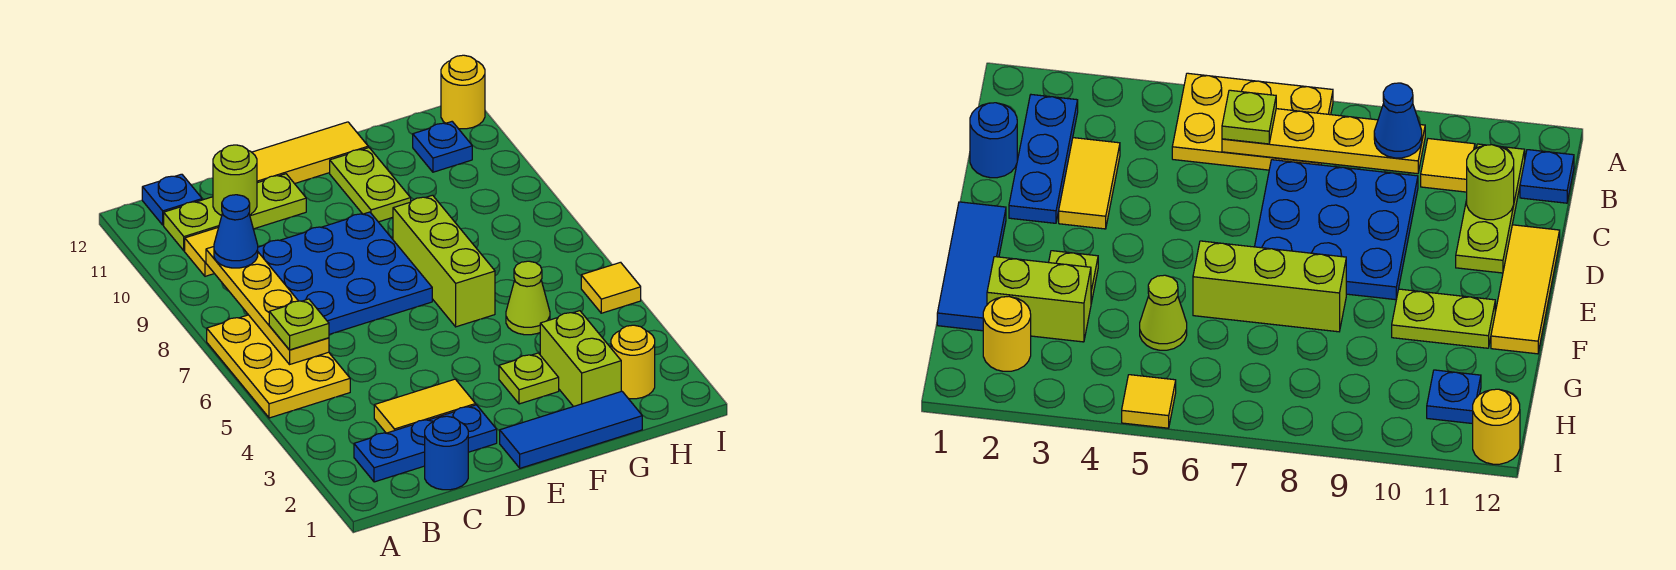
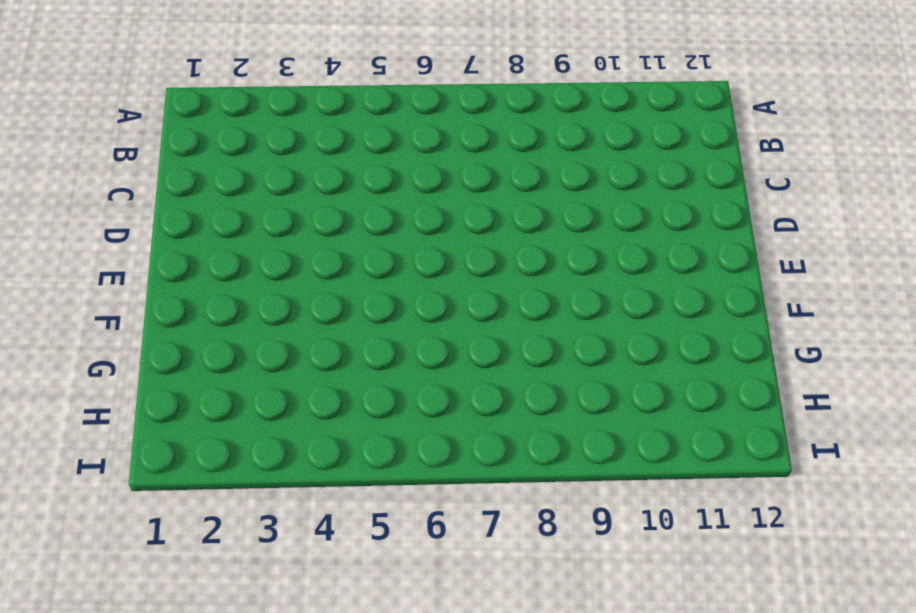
none -> yellow plate A5:B7 level 1
none -> blue plate B2:D2 level 1
none -> yellow tile B10 level 1

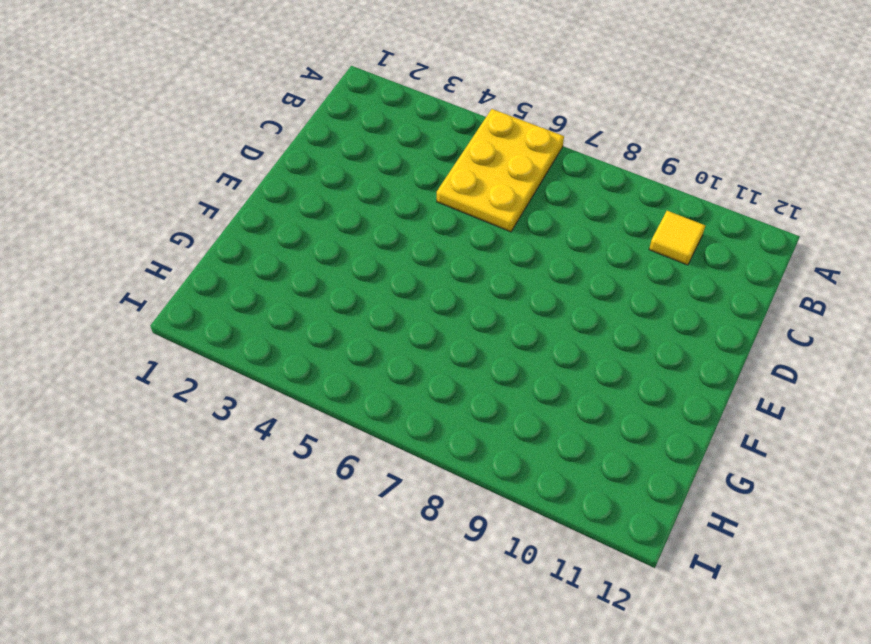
yellow plate A5:C6 level 1 -> yellow plate A5:B7 level 1
none -> blue plate B2:D2 level 1
none -> lime plate B11:D11 level 1
none -> blue plate B12 level 1

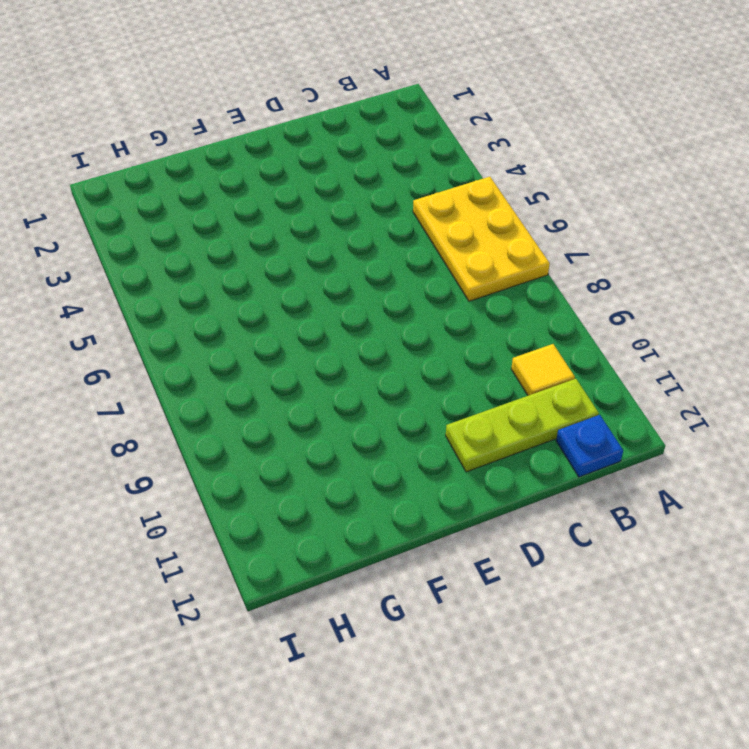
none -> blue plate B2:D2 level 1
none -> blue round brick C1 level 1
none -> yellow tile C3:D3 level 1

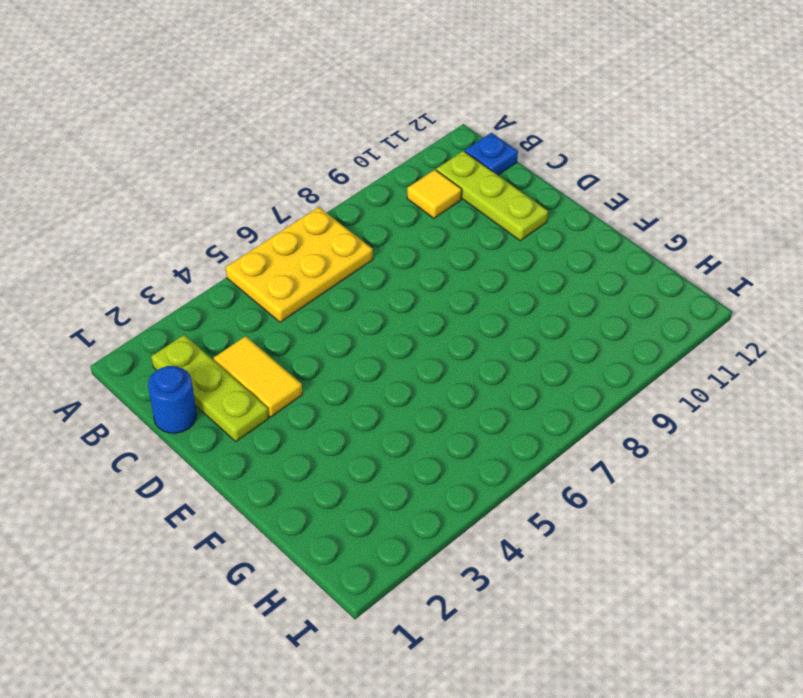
lime plate B2:D2 level 1 -> blue plate B2:D2 level 1
none -> blue plate C7:E9 level 1
none -> yellow tile D12:F12 level 1
none -> blue tile E1:G1 level 1

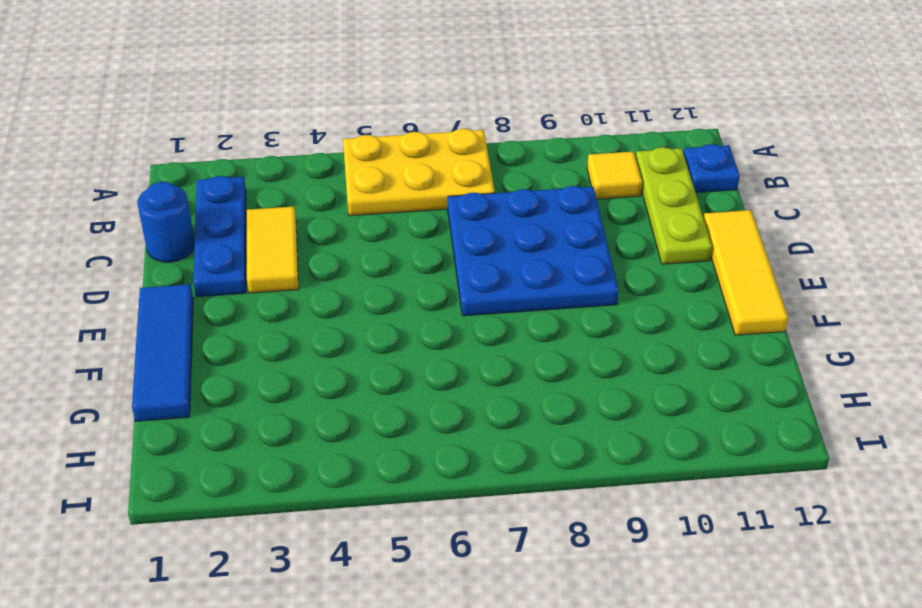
none -> lime plate F3 level 1
none -> lime brick F6:F8 level 1
none -> lime plate F10:F11 level 1

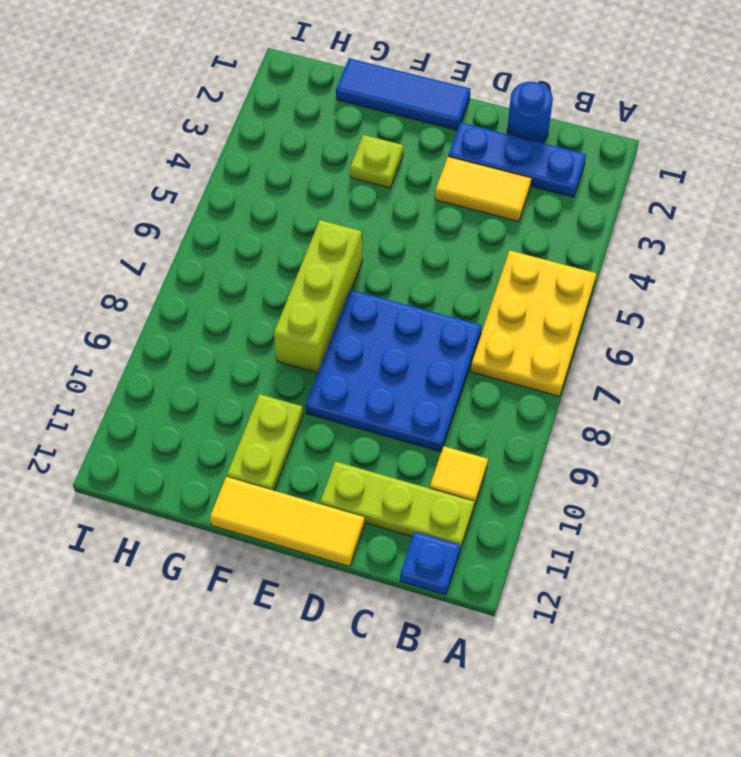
none -> lime brick G2:G3 level 1
none -> lime cone G5 level 1
none -> yellow round brick H2 level 1

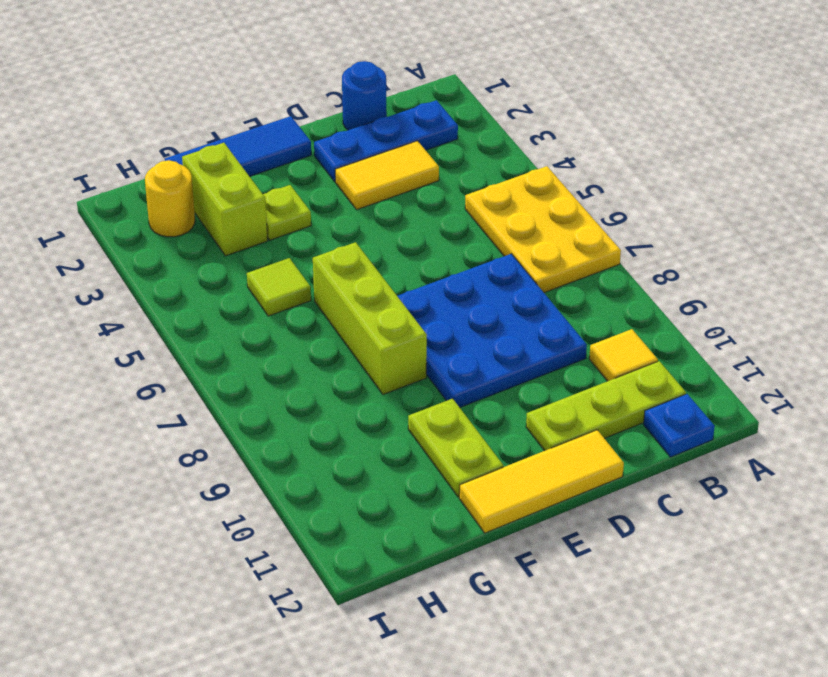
lime tile G5 level 1 -> lime cone G5 level 1
none -> blue plate H11 level 1
none -> yellow tile I5 level 1
none -> yellow round brick I12 level 1

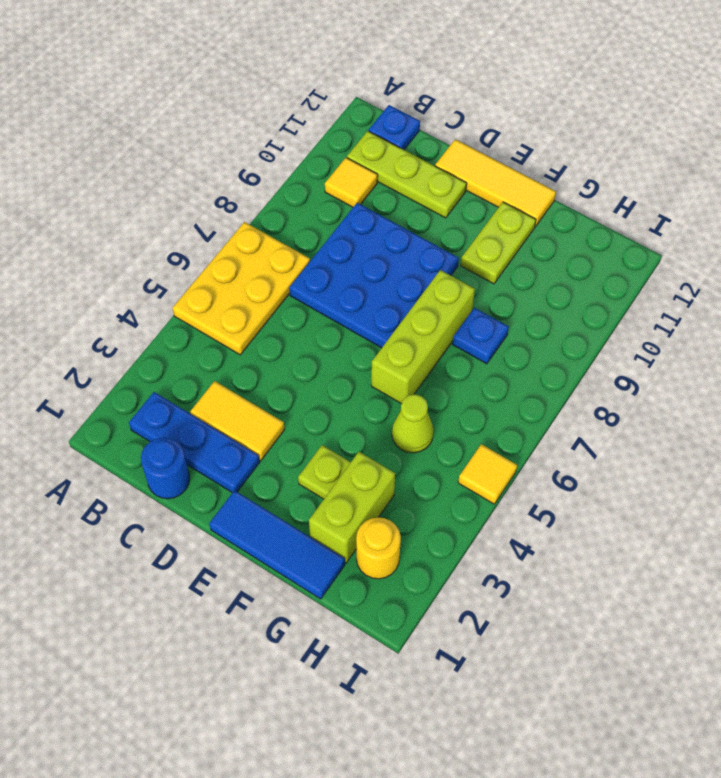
blue plate G8 level 1 -> blue plate H11 level 1
none -> yellow round brick I12 level 1
none -> yellow plate B6:B9 level 2
none -> lime round brick C11 level 2

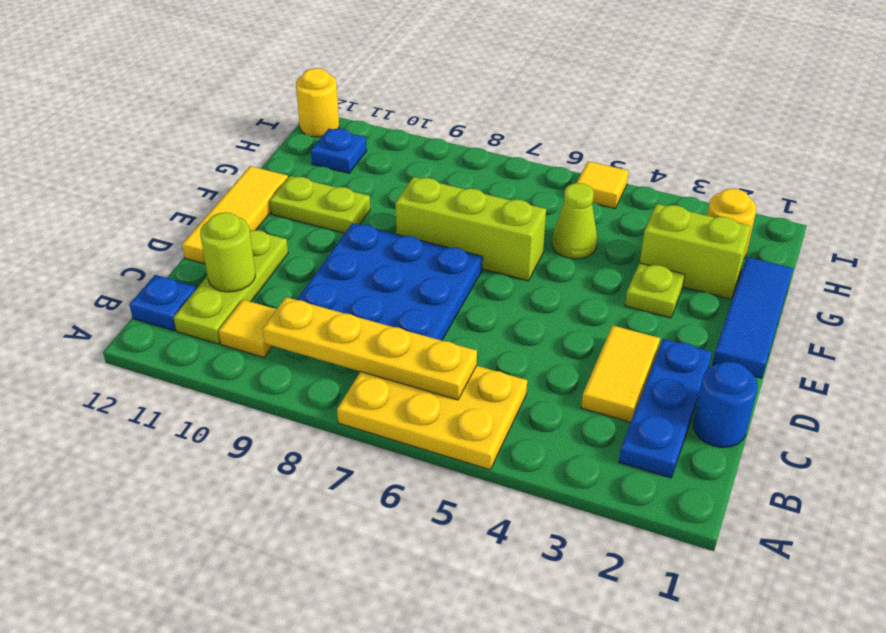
none -> lime plate B6 level 3
none -> blue cone B9 level 3

